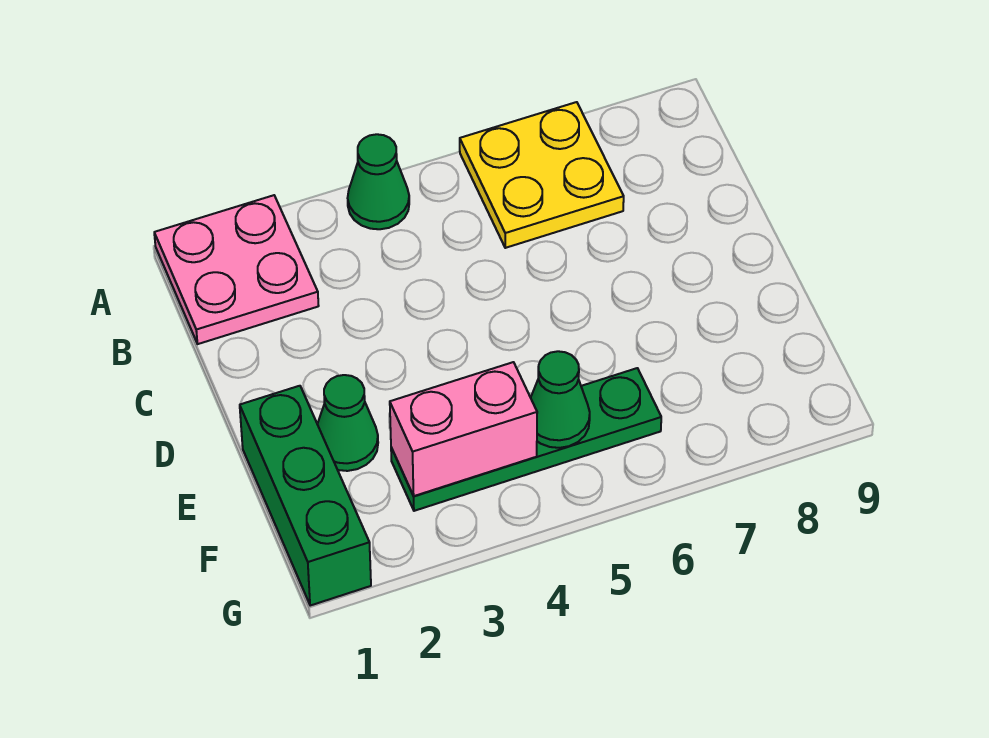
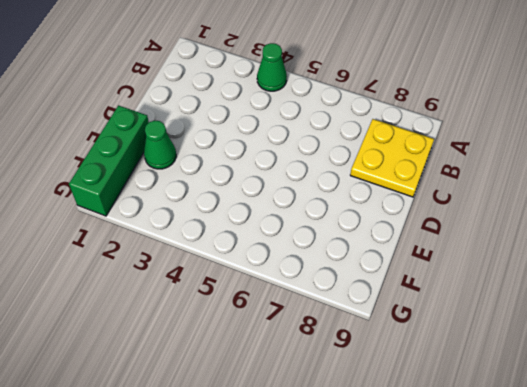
yellow plate B8:C9 level 1 -> yellow plate A6:B7 level 1
none -> pink plate A1:B2 level 1
none -> green plate F3:F6 level 1

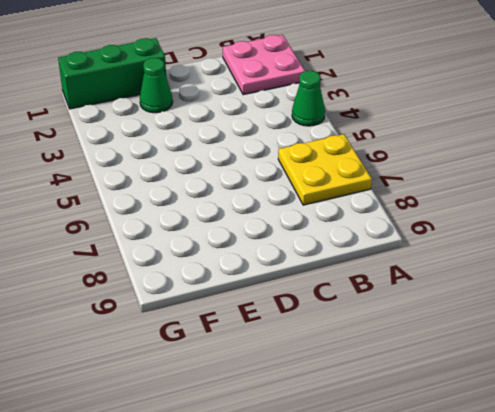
none -> green plate F3:F6 level 1
none -> pink brick F3:F4 level 2

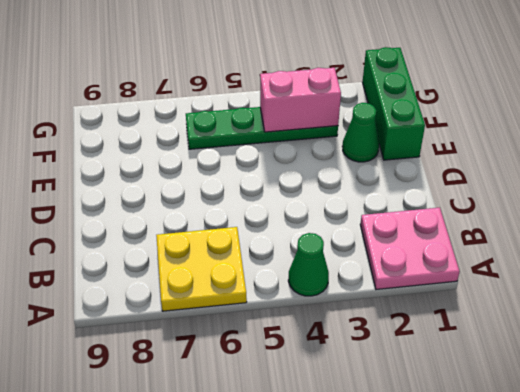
none -> green cone F5 level 2

